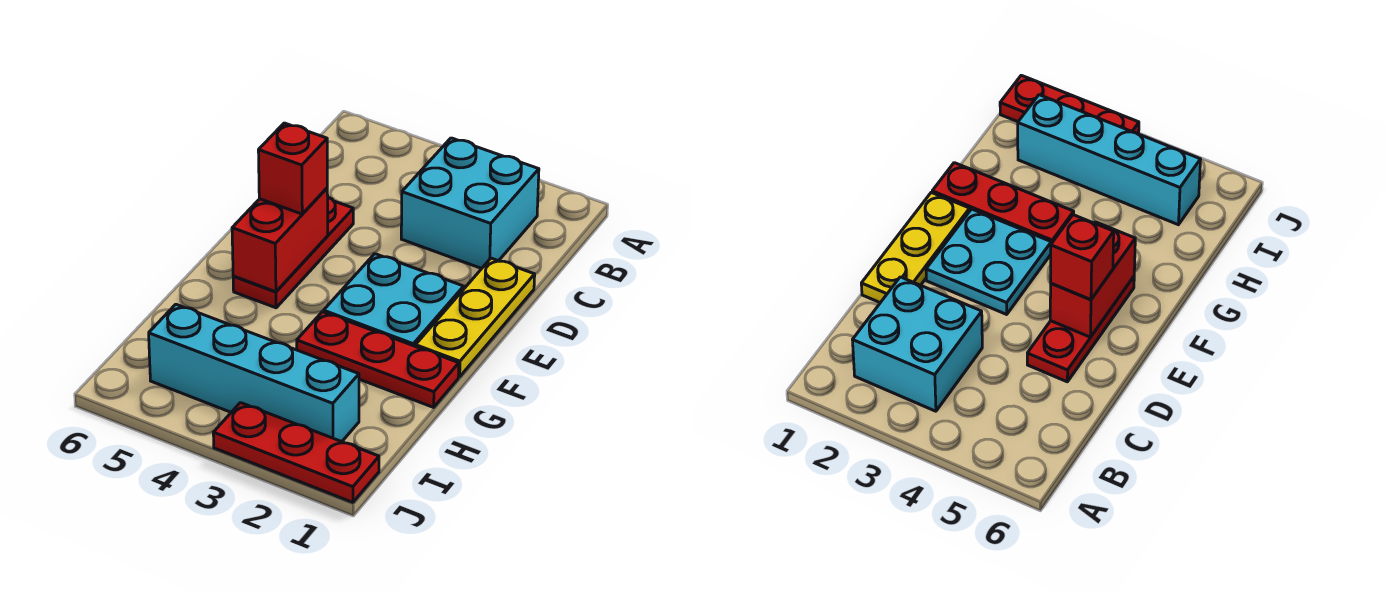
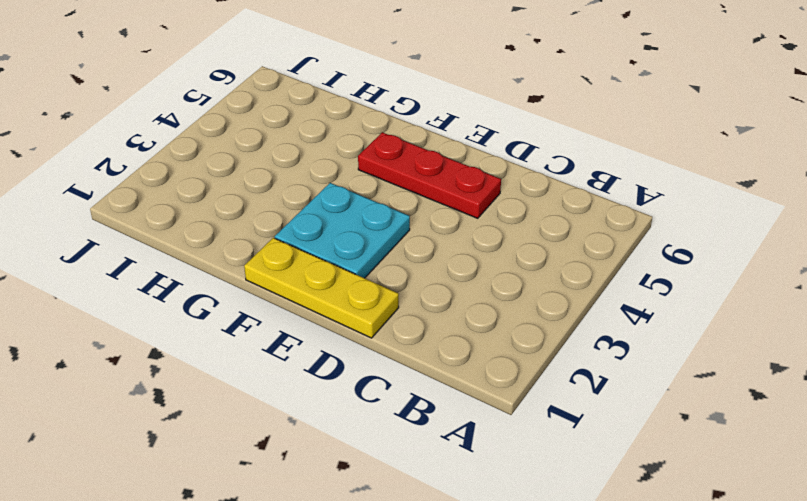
none -> cyan brick B2:C3 level 1
none -> red plate G1:G3 level 1

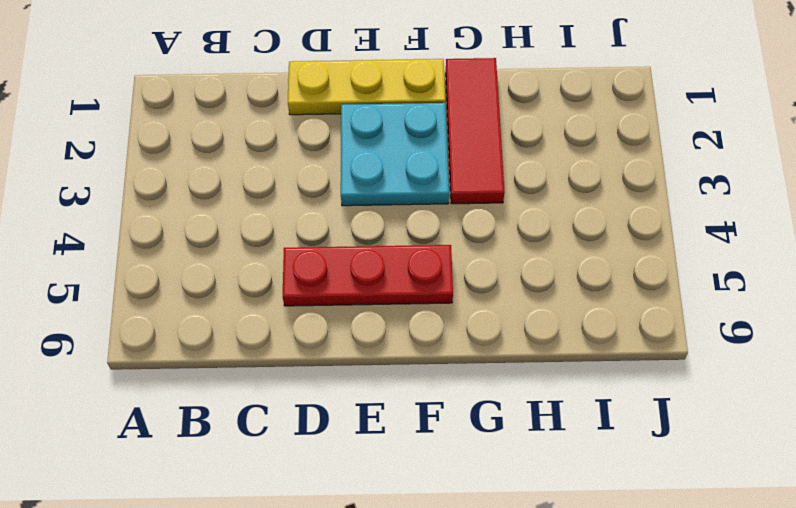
red tile G1:G3 level 1 -> red plate G1:G3 level 1
none -> cyan brick B2:C3 level 1
none -> cyan brick I2:I5 level 1

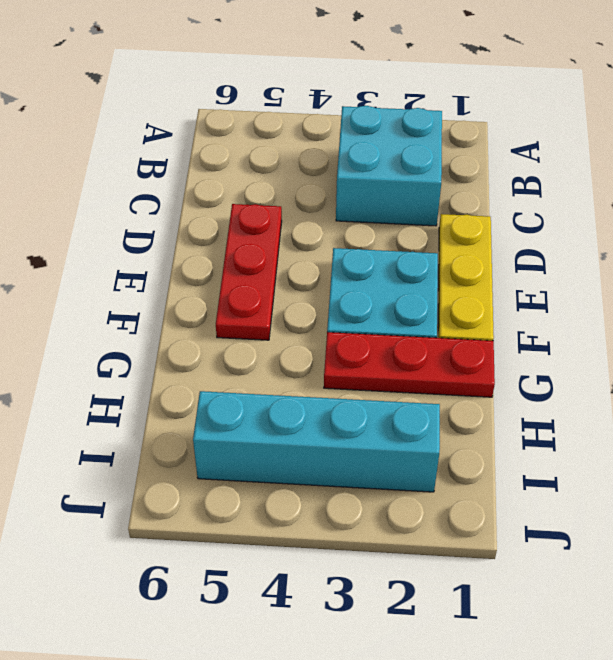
none -> red plate J1:J3 level 1
none -> red brick E5:F5 level 2

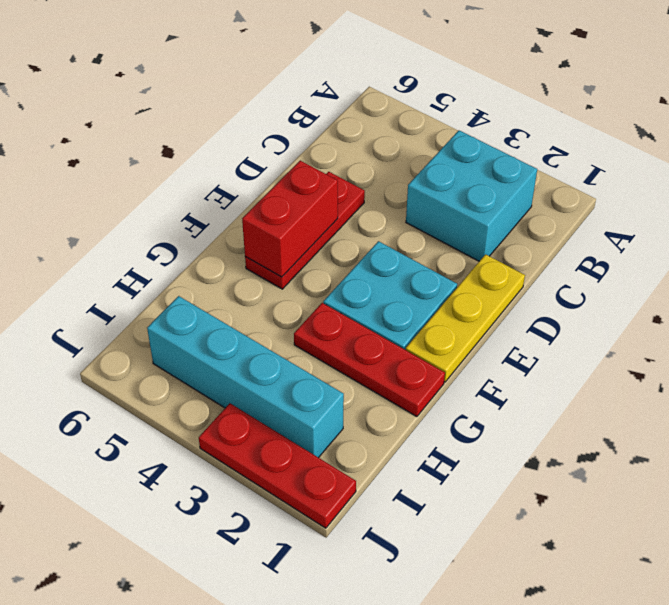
none -> red brick E5 level 3

